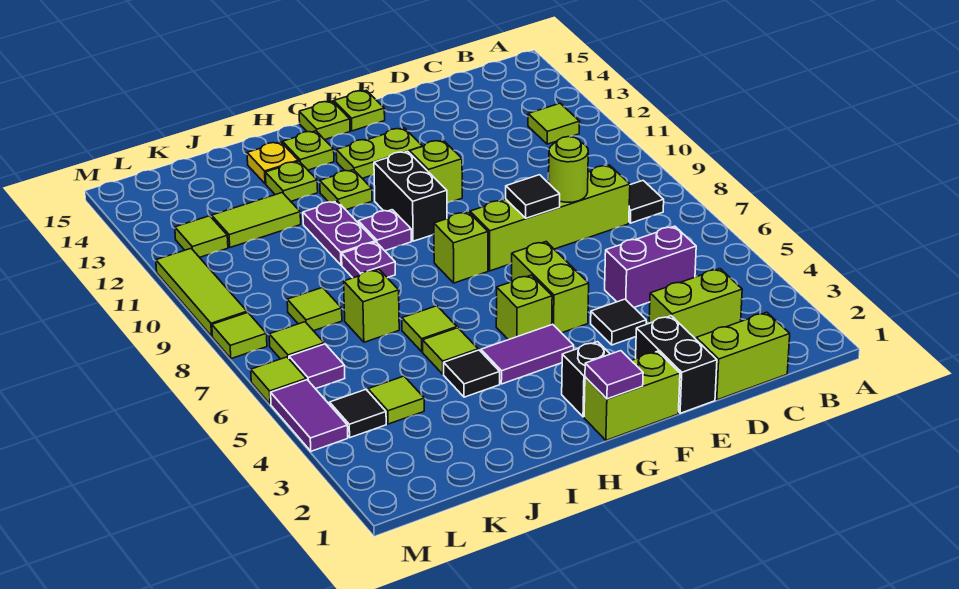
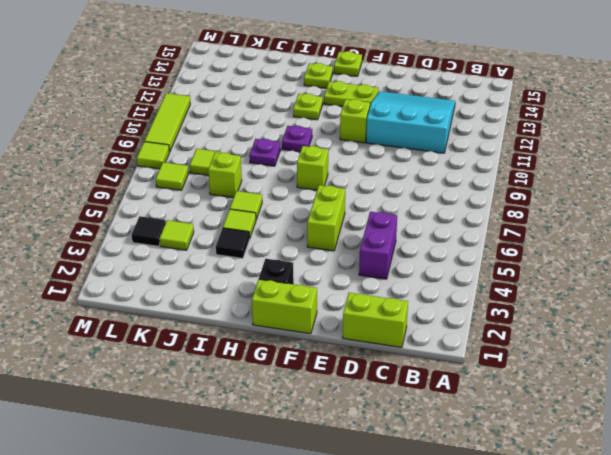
cyan slope C11:E13 level 1 top 11 -> none
purple brick D4:D5 level 1 -> purple brick C5:D5 level 1
none -> black tile B8 level 1
none -> lime tile B12 level 1
none -> lime brick C3:D3 level 1
none -> lime brick C8:F8 level 1

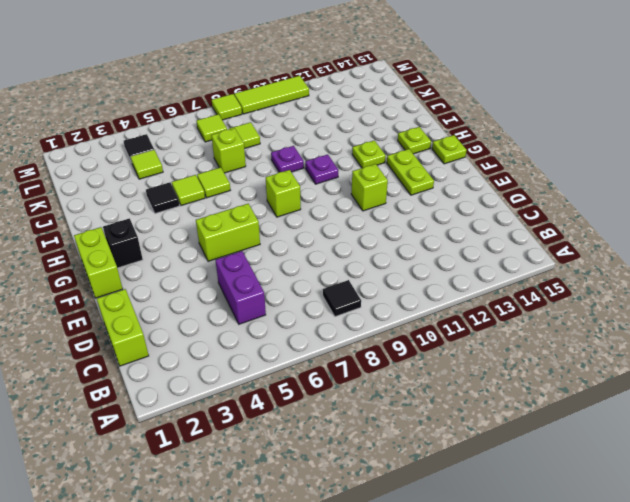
none -> lime tile B12 level 1
none -> lime brick C3:D3 level 1
none -> lime brick C8:F8 level 1
none -> black brick E1:E2 level 1

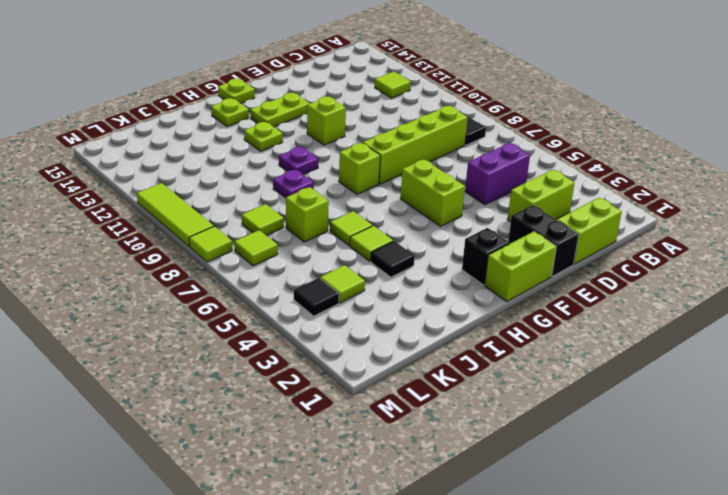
none -> black tile E4 level 1
none -> lime plate F15 level 1
none -> purple tile G4:H4 level 1
none -> lime brick G5 level 1

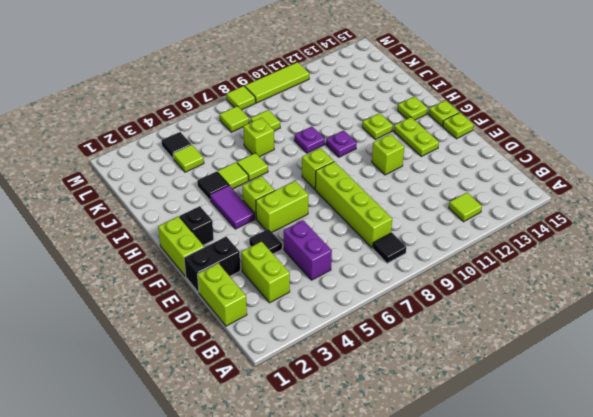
none -> black brick G10:G11 level 1
none -> purple plate I10:I11 level 1
none -> lime plate I13 level 1
none -> yellow plate I14 level 1

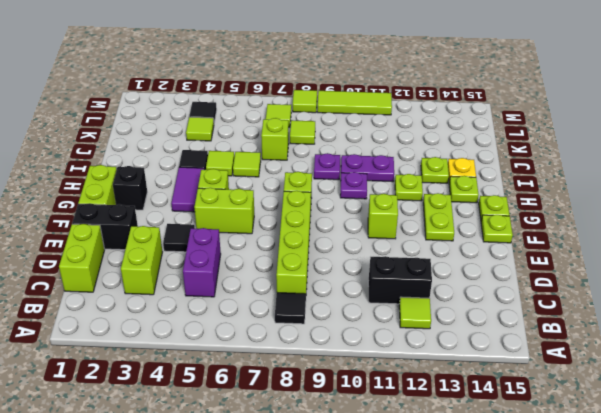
black brick C11:C12 level 1 -> black brick G10:G11 level 1
none -> lime tile J12:K12 level 1
none -> purple tile L6 level 1
none -> lime tile L12 level 1
none -> purple tile M4:M5 level 1

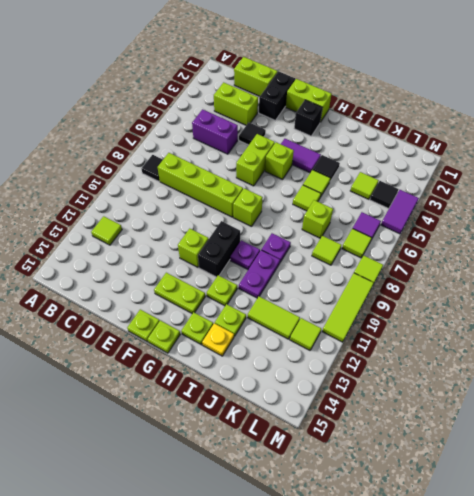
none -> lime tile M6 level 1
none -> lime round brick D8 level 2
none -> black tile E8 level 2
none -> purple tile G1 level 2

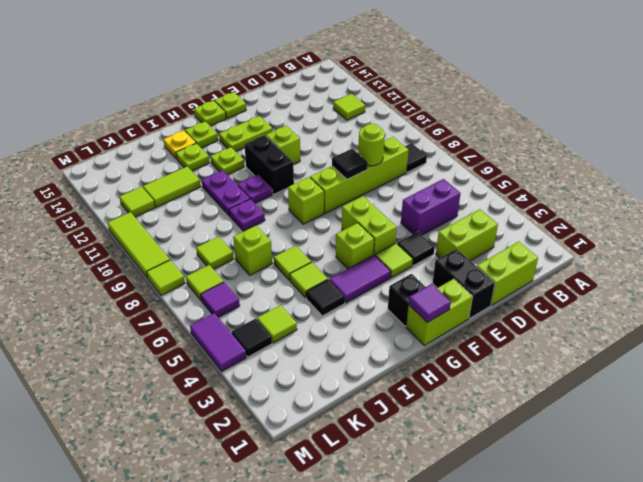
lime tile F4 level 1 -> lime tile M6 level 1

